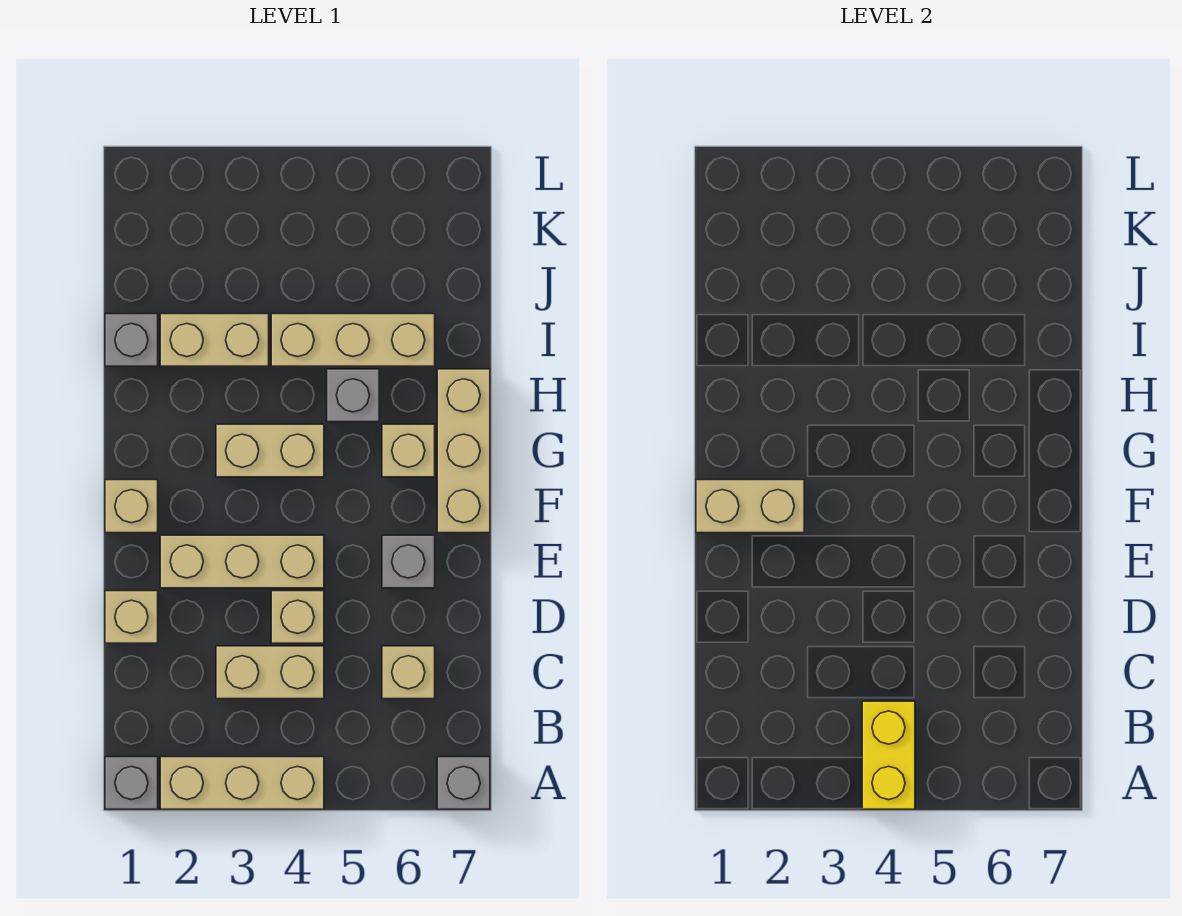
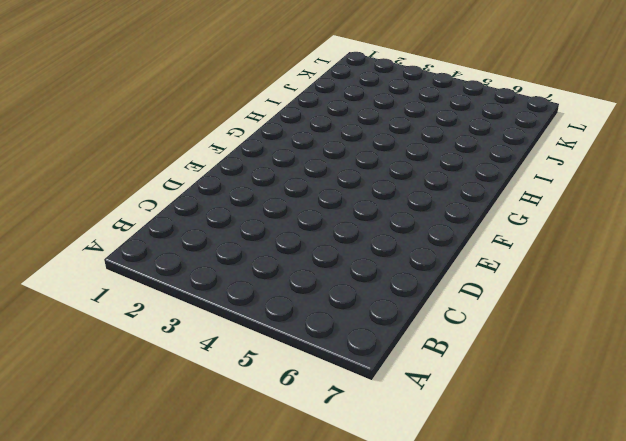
none -> grey brick A1 level 1
none -> tan brick A2:A4 level 1
none -> grey brick A7 level 1

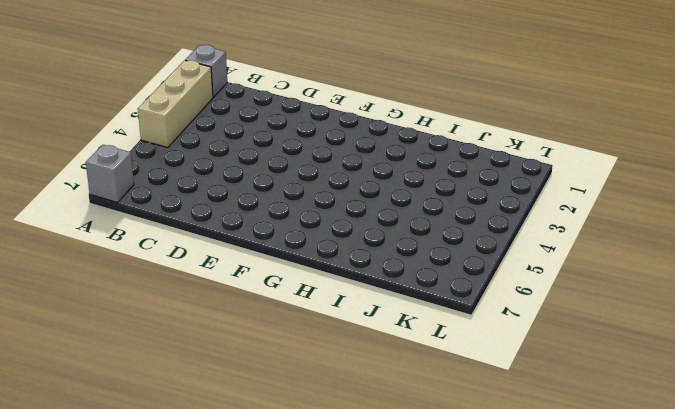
none -> tan brick C3:C4 level 1
none -> tan brick C6 level 1
none -> tan brick D1 level 1

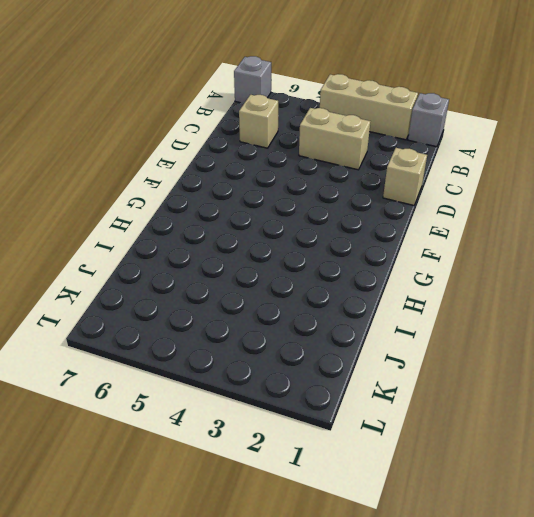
none -> tan brick D4 level 1
none -> tan brick E2:E4 level 1
none -> grey brick E6 level 1

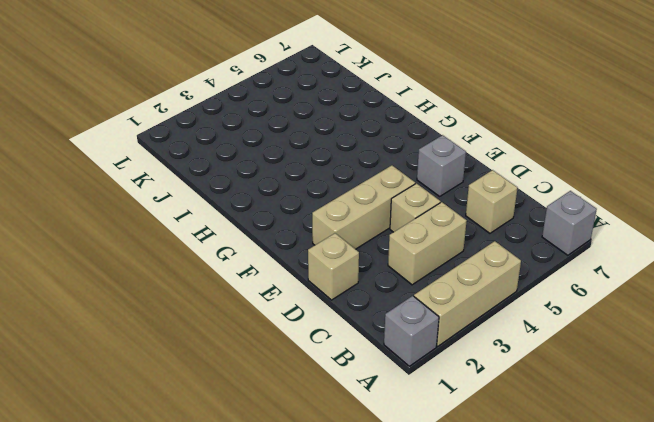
none -> tan brick F1 level 1
none -> tan brick F7:H7 level 1
none -> tan brick G3:G4 level 1

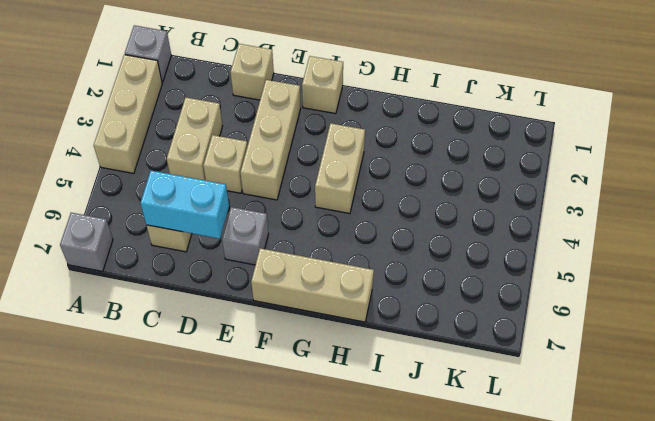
cyan brick C6:D6 level 2 -> none
none -> tan brick G6 level 1
none -> grey brick H5 level 1
none -> grey brick I1 level 1

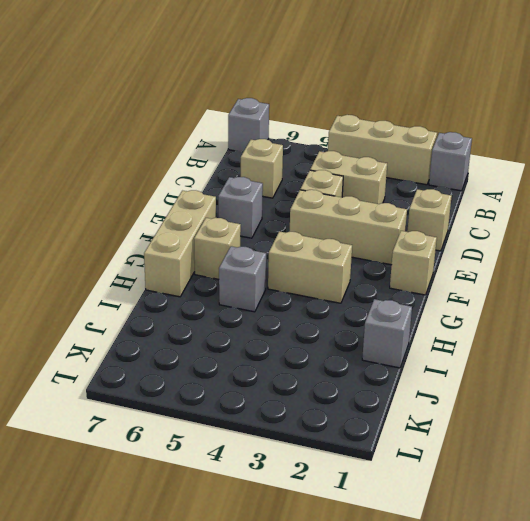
none -> tan brick I2:I3 level 1
none -> tan brick I4:I6 level 1
none -> yellow brick A4:B4 level 2

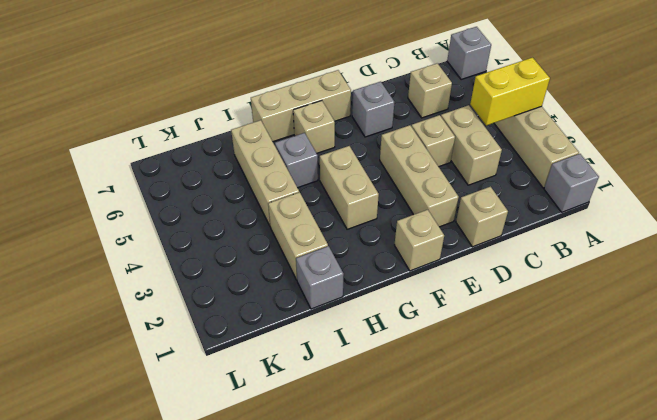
none -> tan brick F1:F2 level 2

